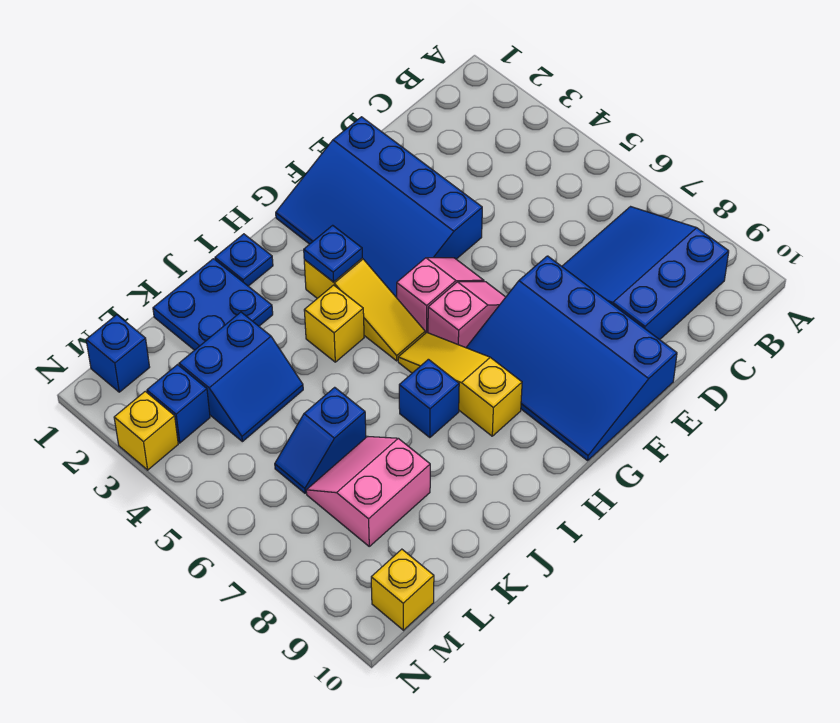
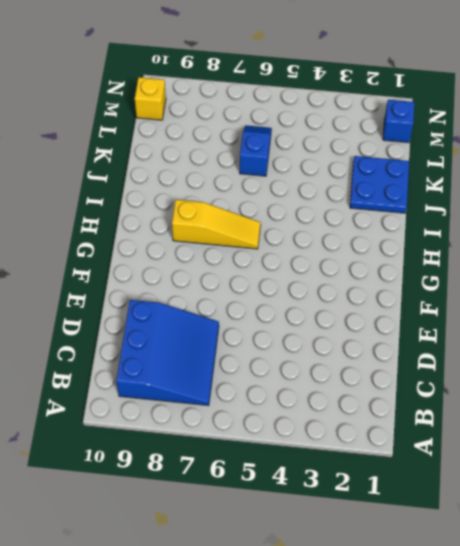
none -> blue slope E1:G4 level 1 top E
none -> blue slope E7:G10 level 1 top E
none -> pink slope F5:G5 level 1 top G

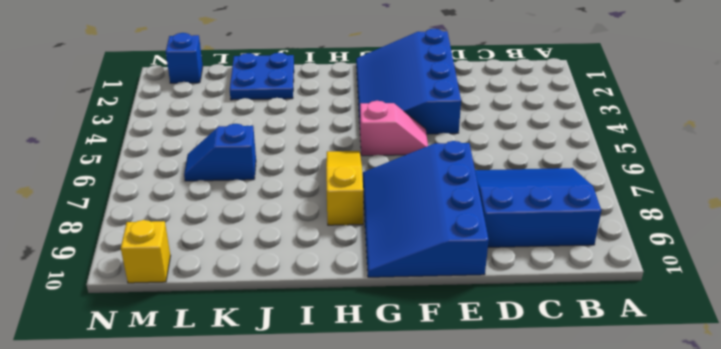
none -> pink slope F6:G6 level 1 top G
none -> yellow slope H3:H5 level 1 top 3
none -> blue plate I1 level 1

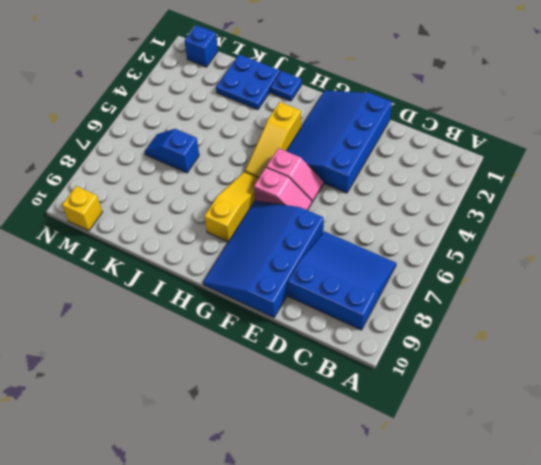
none -> yellow brick I4 level 1
none -> blue brick I7 level 1
none -> blue slope K3:L4 level 1 top 3

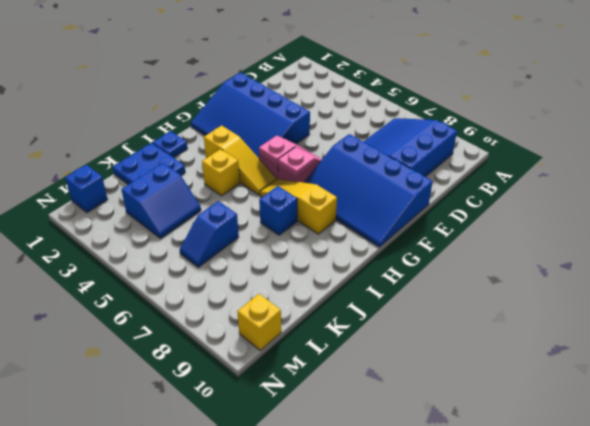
none -> pink slope K7:L8 level 1 top 8
none -> blue brick M3 level 1
none -> yellow brick N3 level 1

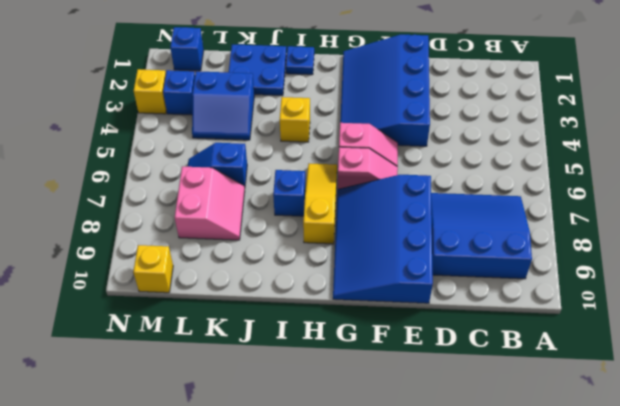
pink slope K7:L8 level 1 top L -> pink slope K7:L8 level 1 top 8
none -> yellow slope H3:H5 level 1 top 3
none -> blue plate H3 level 2

